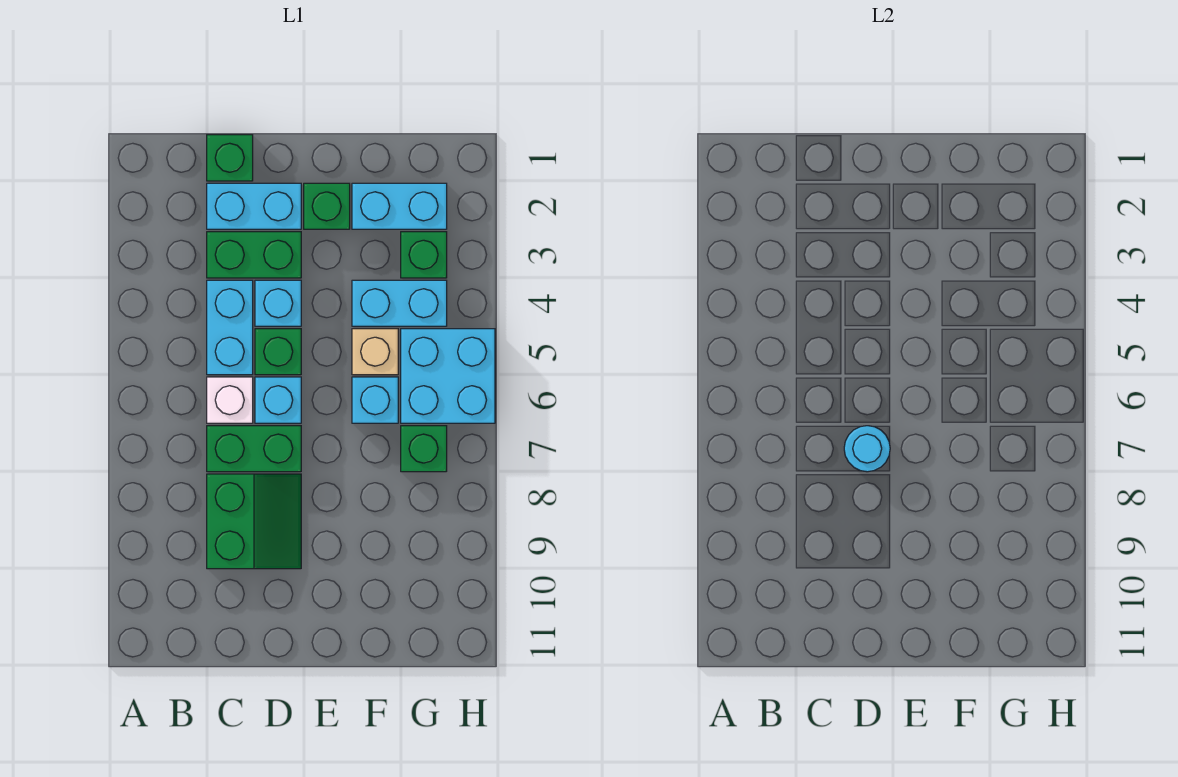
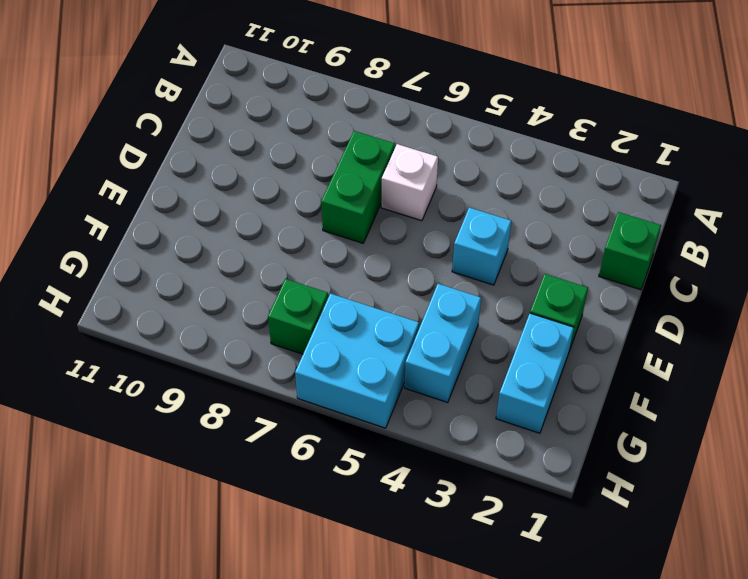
none -> cyan brick C2:D2 level 1
none -> green brick C3:D3 level 1
none -> cyan brick C4:C5 level 1

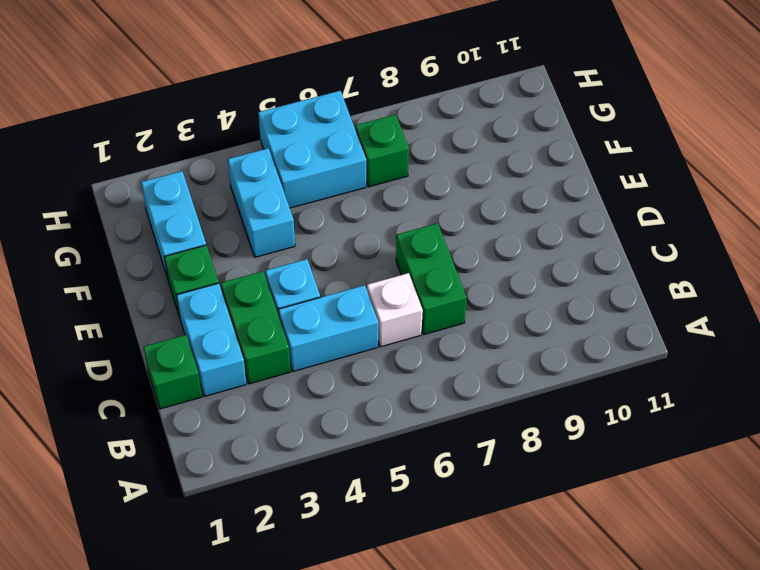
none -> green slope C8:D9 level 1 top C
none -> green brick D5 level 1
none -> cyan brick D6 level 1

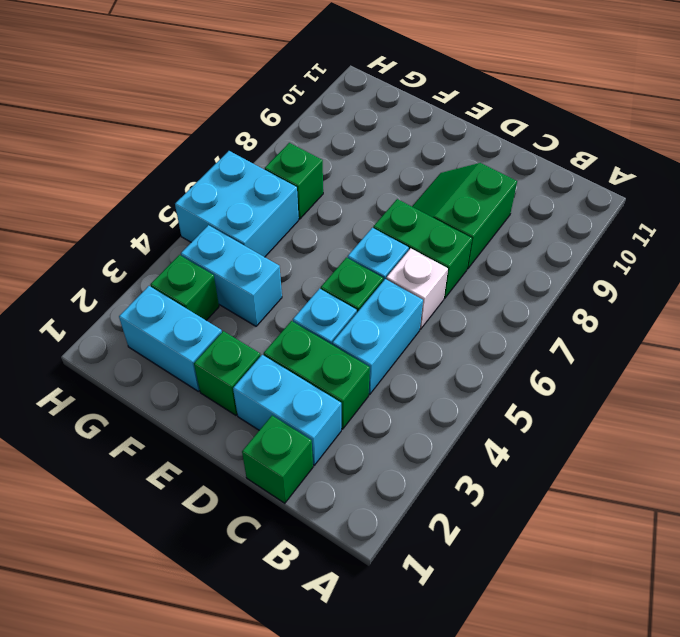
none -> tan brick F5 level 1
none -> cyan brick F6 level 1
none -> cyan round brick D7 level 2

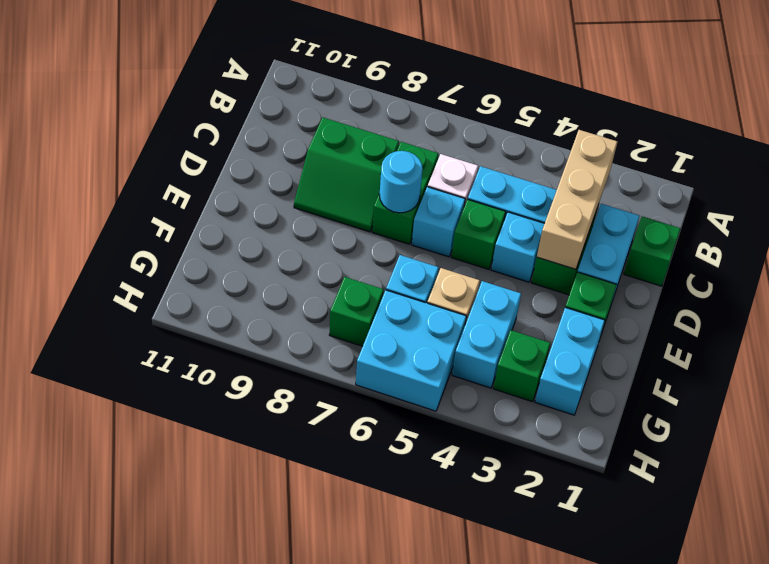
tan brick B3:D3 level 2 -> none

